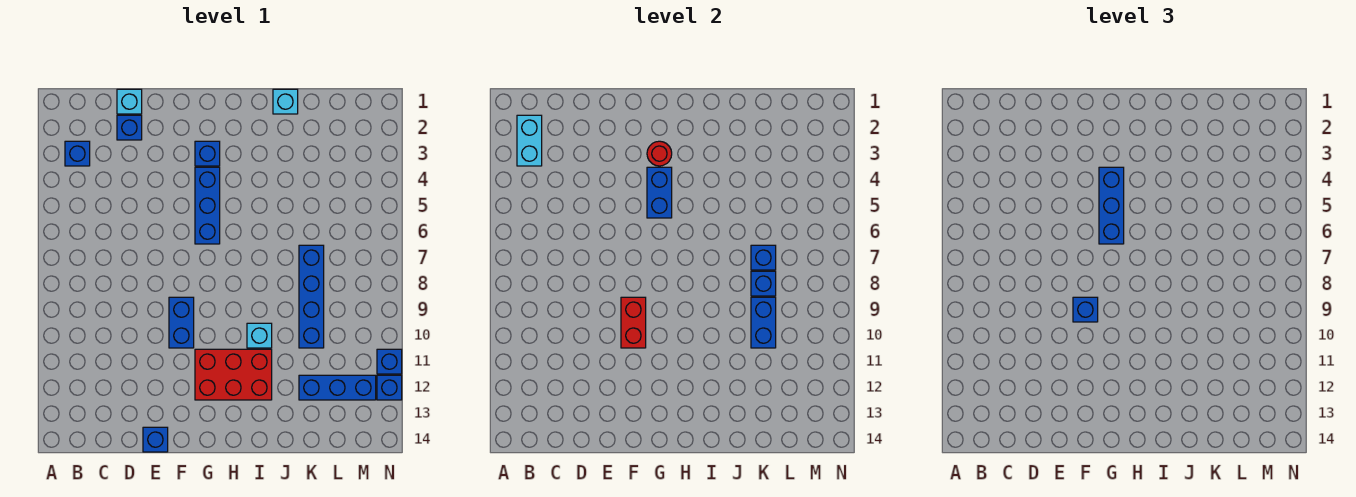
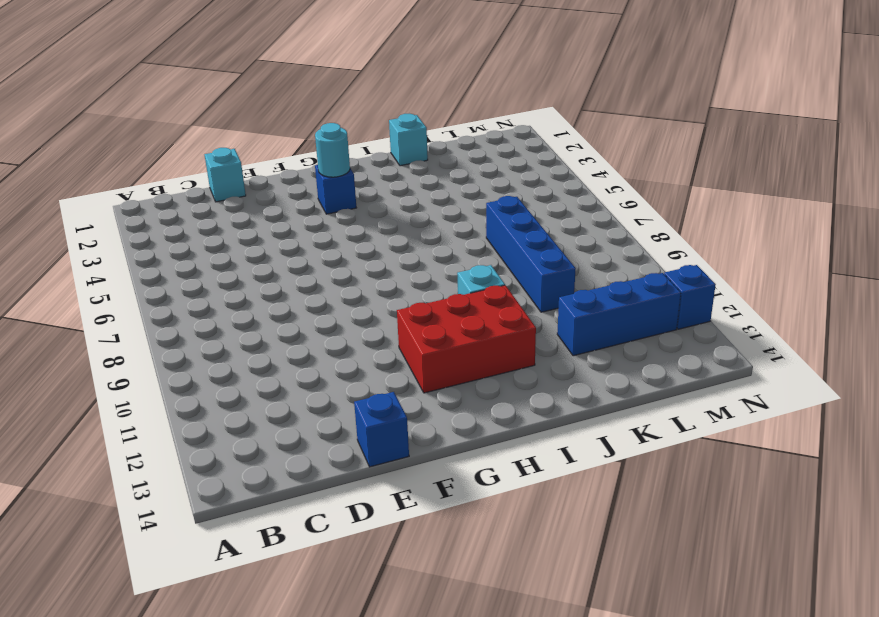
cyan round brick G3 level 2 -> red round brick G3 level 2
none -> blue brick B3 level 1
none -> blue brick D2 level 1
none -> blue brick F9:F10 level 1

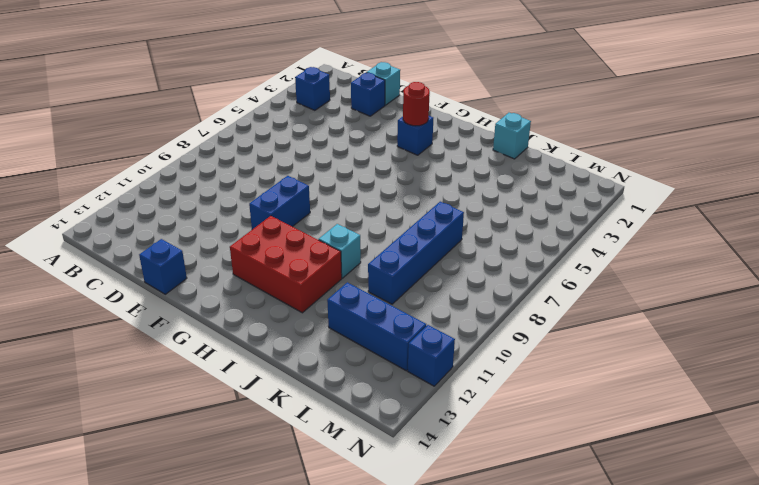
none -> blue brick G4:G6 level 1
none -> blue brick N11 level 1
none -> cyan brick B2:B3 level 2

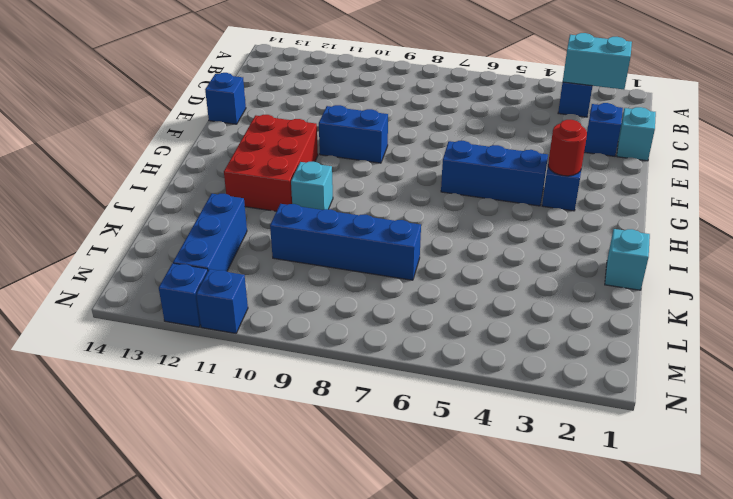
none -> red brick F9:F10 level 2
none -> blue brick G4:G5 level 2
none -> blue brick K7 level 2

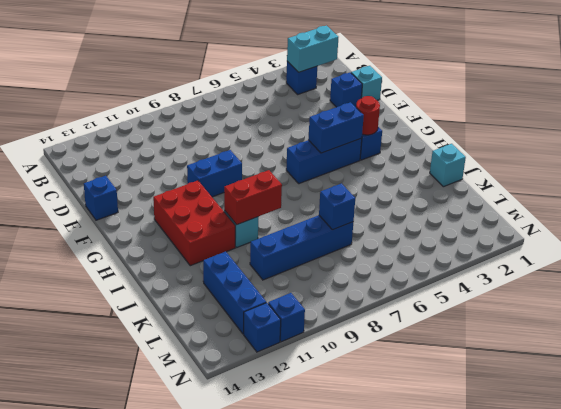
red brick I9:I10 level 2 -> red brick F9:F10 level 2
none -> blue brick K8 level 2
none -> blue brick K9:K10 level 2
none -> blue brick F9 level 3

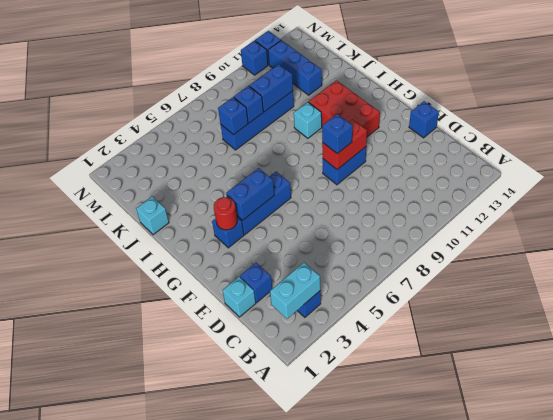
none -> blue brick G4:G6 level 3

